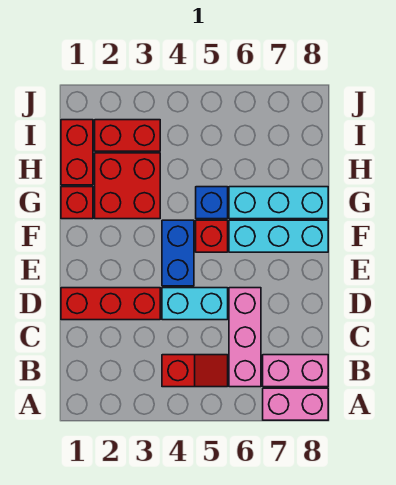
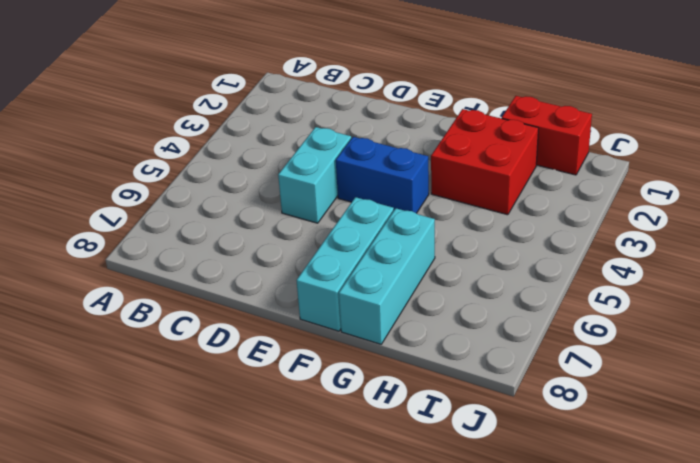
none -> pink brick A7:A8 level 1
none -> red slope B4:B5 level 1 top 4
none -> pink brick B6:D6 level 1

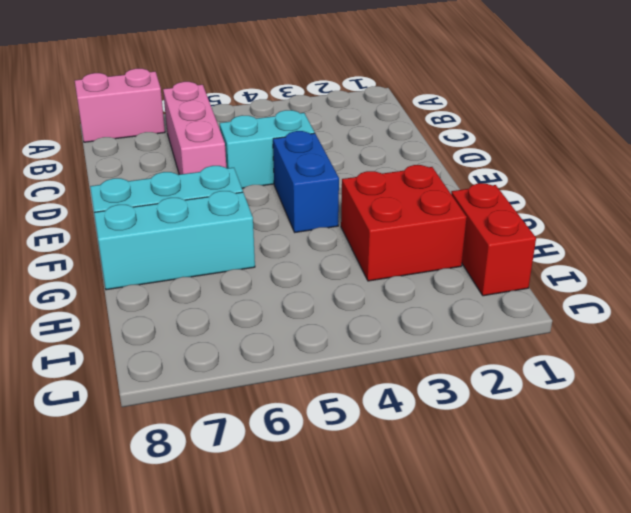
none -> red slope B4:B5 level 1 top 4
none -> pink brick B7:B8 level 1
none -> red brick D1:D3 level 1

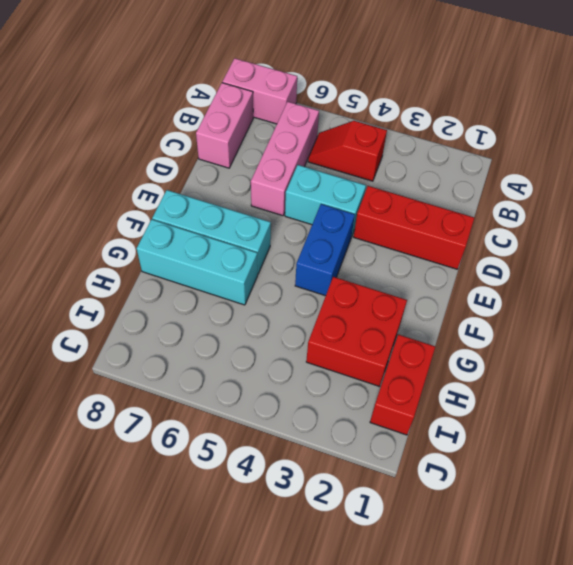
pink brick B8:C8 level 1 -> pink brick B7:B8 level 1
none -> red brick F5 level 1
none -> red brick G1 level 1
none -> blue brick G5 level 1

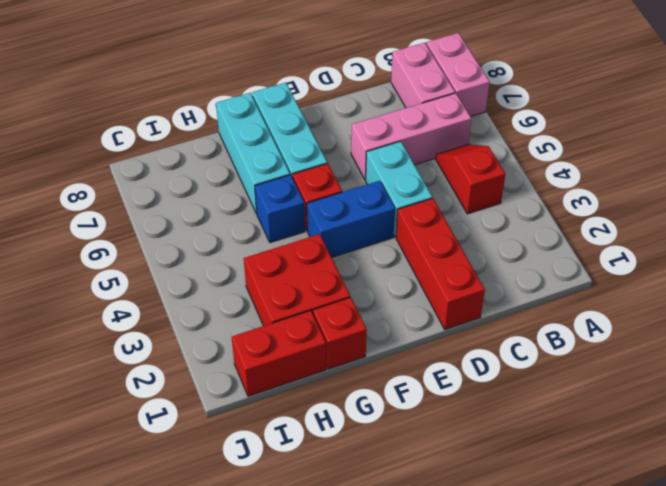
none -> red brick I2:I3 level 1

